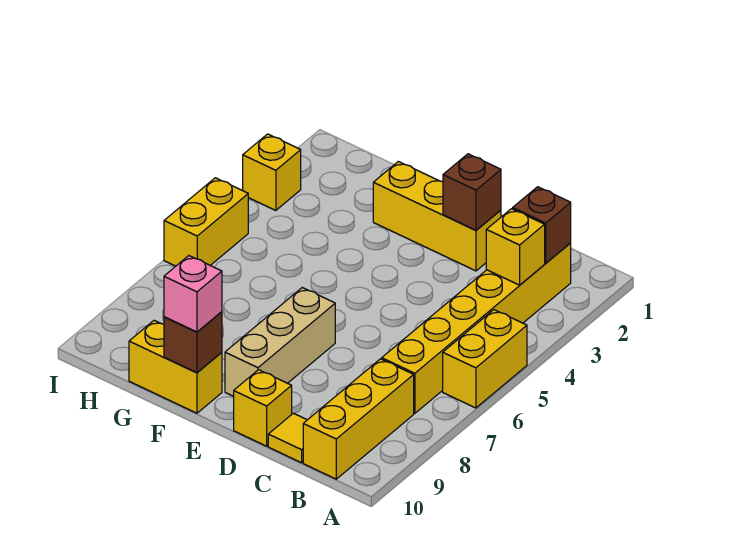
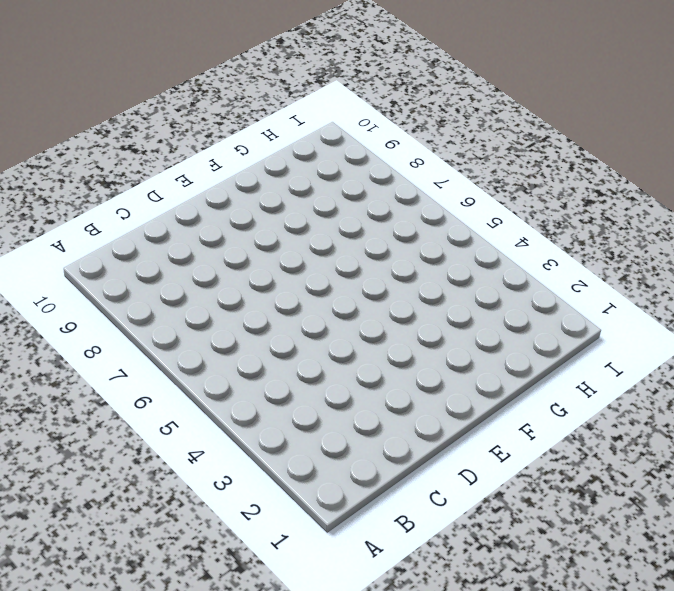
none -> yellow brick A5:A6 level 1
none -> yellow brick B2:B7 level 1
none -> yellow brick B8:B10 level 1

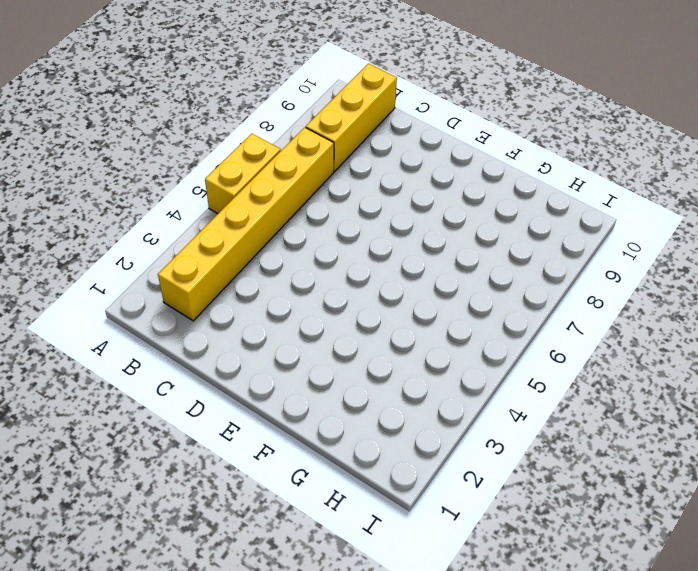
none -> yellow tile C10 level 1
none -> yellow brick D2:F2 level 1
none -> yellow brick D10 level 1

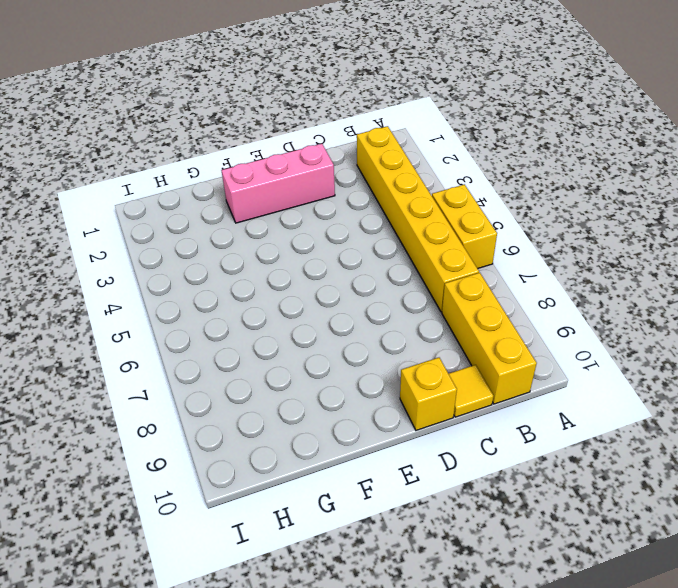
pink brick D2:F2 level 1 -> yellow brick D2:F2 level 1
none -> tan brick E7:E9 level 1
none -> yellow brick F10:G10 level 1
none -> yellow brick I3 level 1

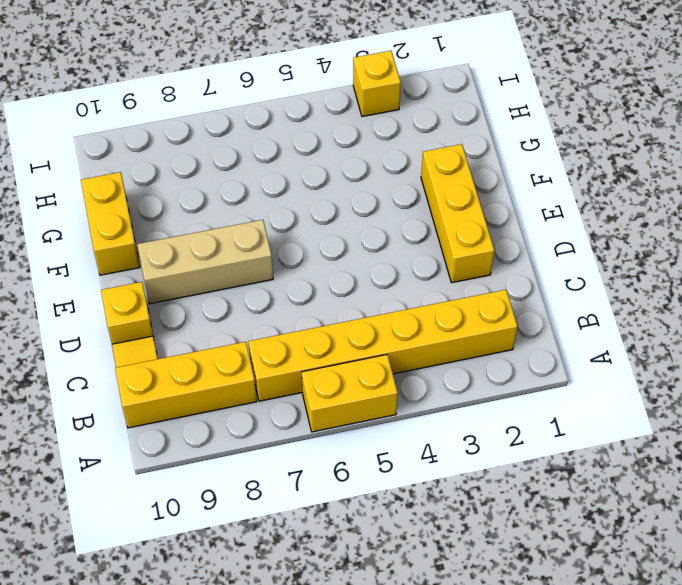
none -> yellow brick I5:I6 level 1
none -> brown brick B2 level 2
none -> yellow brick B3 level 2

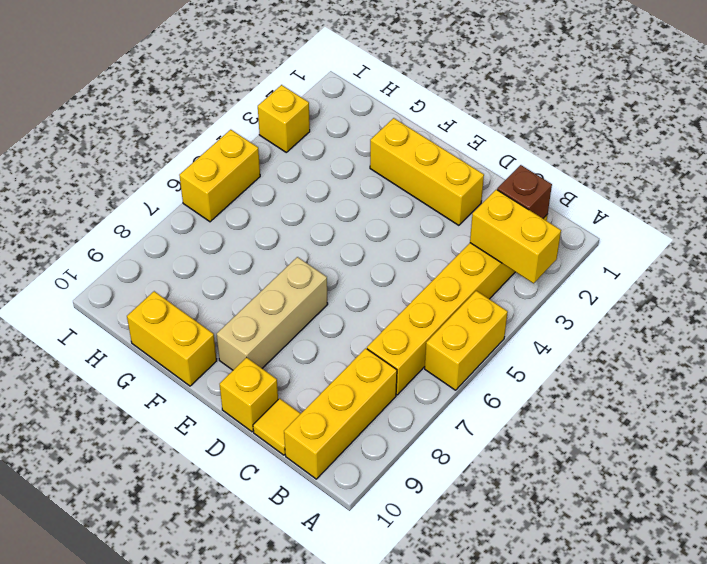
yellow brick A3:B3 level 2 -> yellow brick B3 level 2
none -> brown brick D2 level 2
none -> brown brick F10 level 2
none -> pink brick F10 level 3

